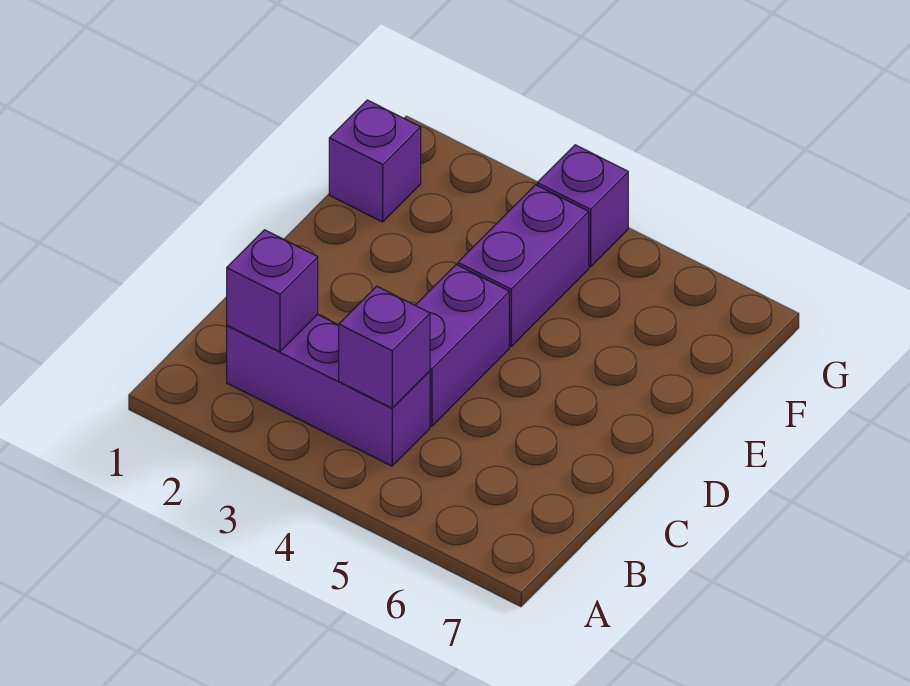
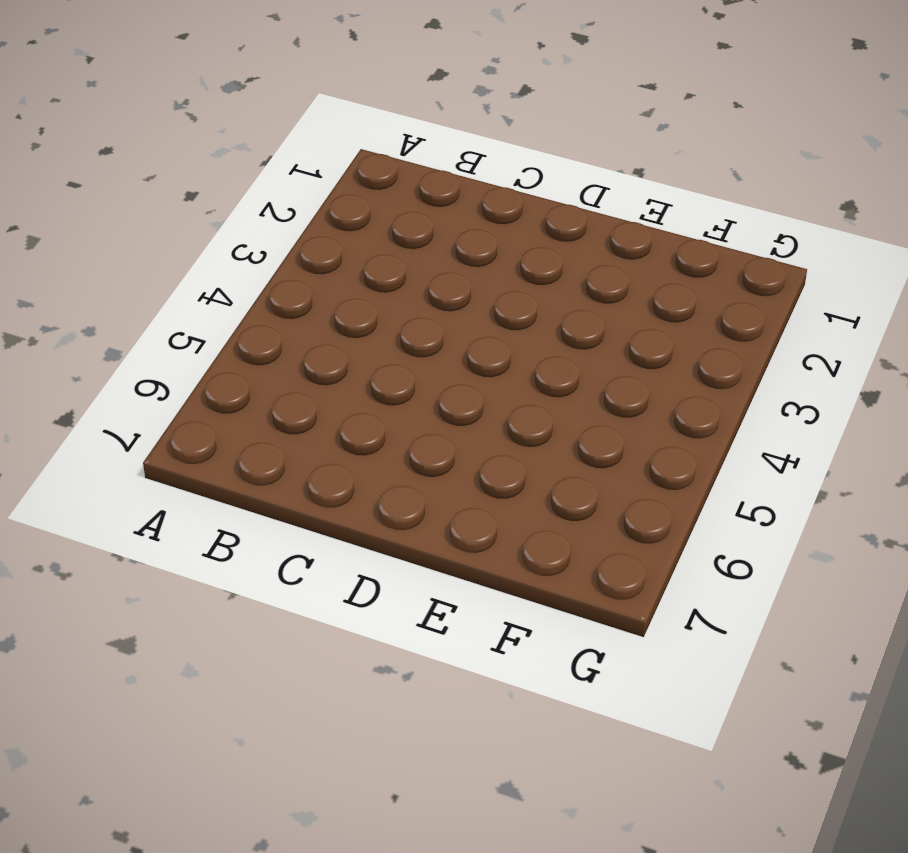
none -> purple brick B2:B4 level 1
none -> purple brick C4:D4 level 1

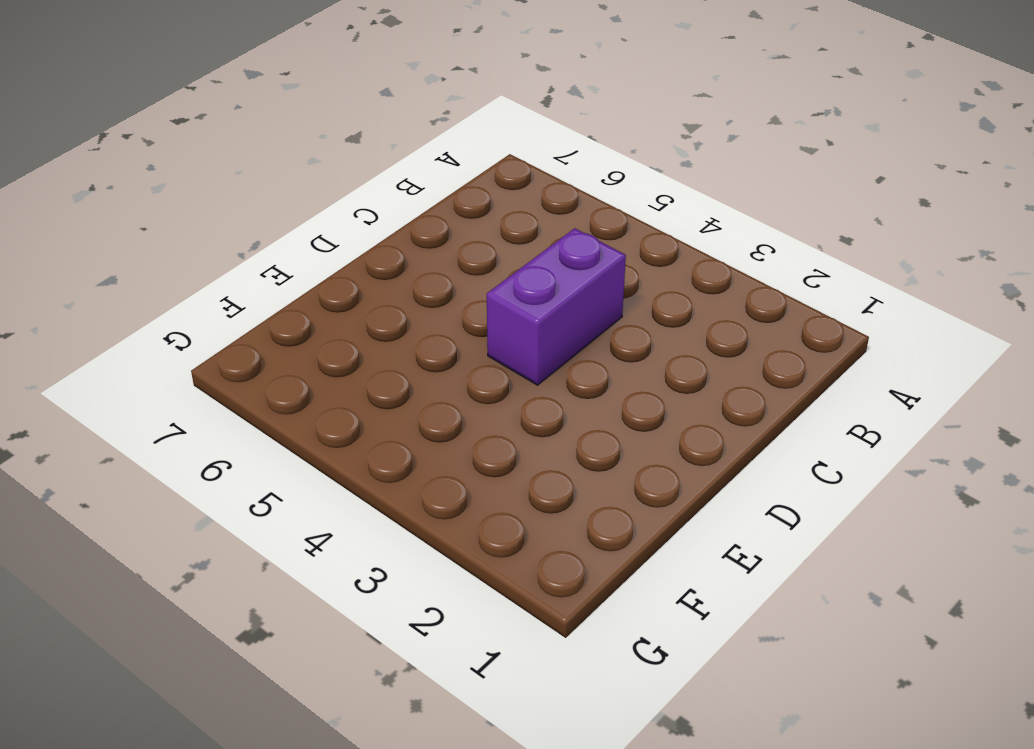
none -> purple brick B2:B4 level 1
none -> purple brick E4:F4 level 1

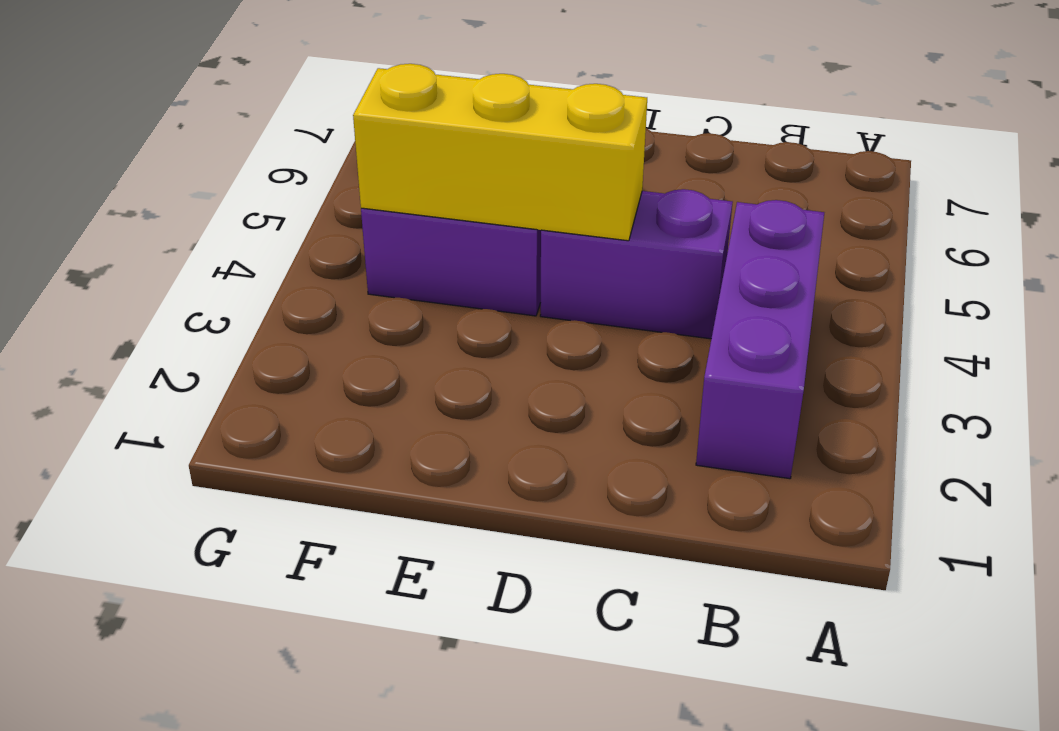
yellow brick D4:F4 level 2 -> none
none -> purple brick F1 level 1
none -> purple brick G4 level 1

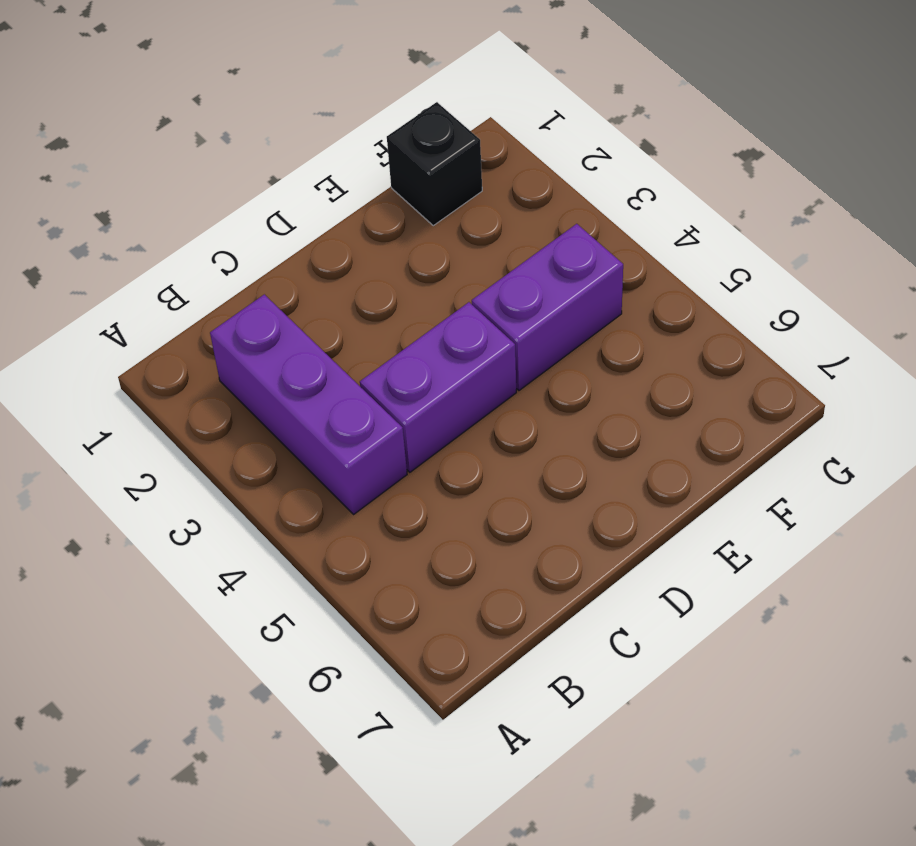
black brick F1 level 1 -> purple brick F1 level 1
none -> purple brick G4 level 1
none -> purple brick B2 level 2

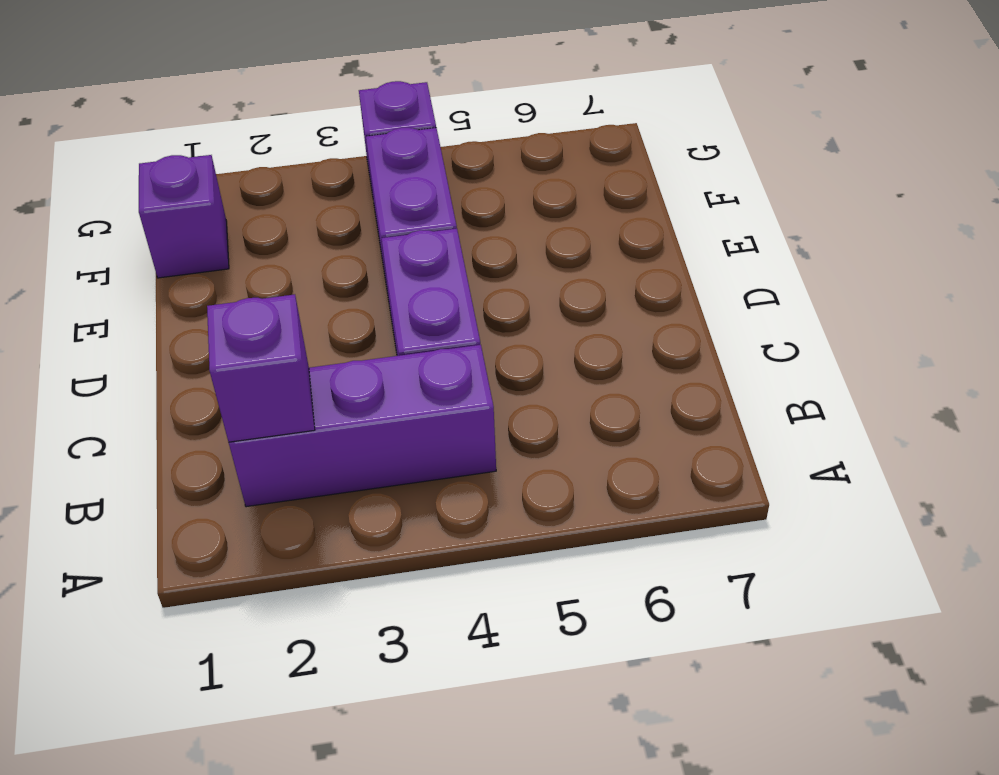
none -> purple brick B4 level 2

